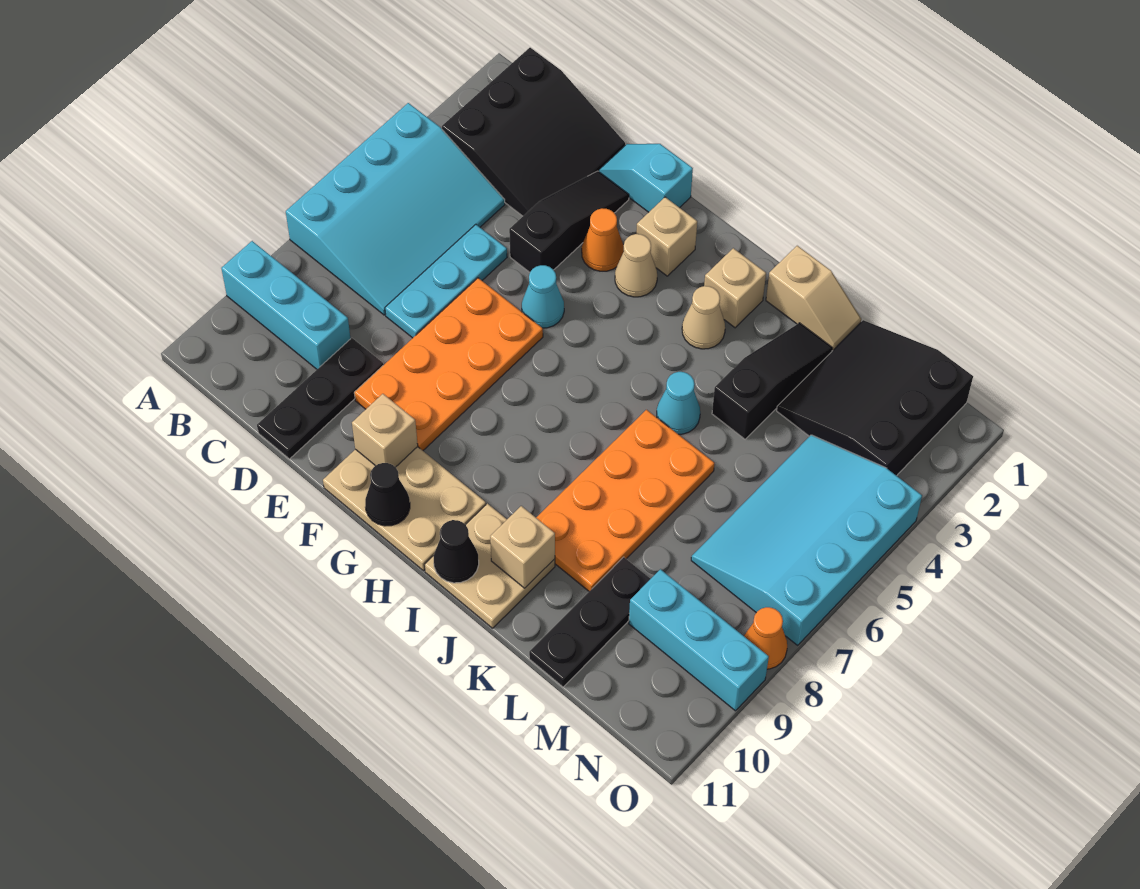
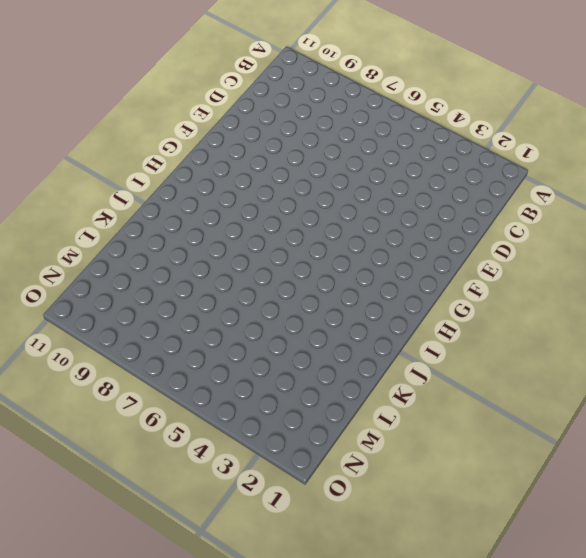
none -> cyan slope A4:C7 level 1 top A
none -> cyan brick A9:C9 level 1
none -> black slope B1:D3 level 1 top B

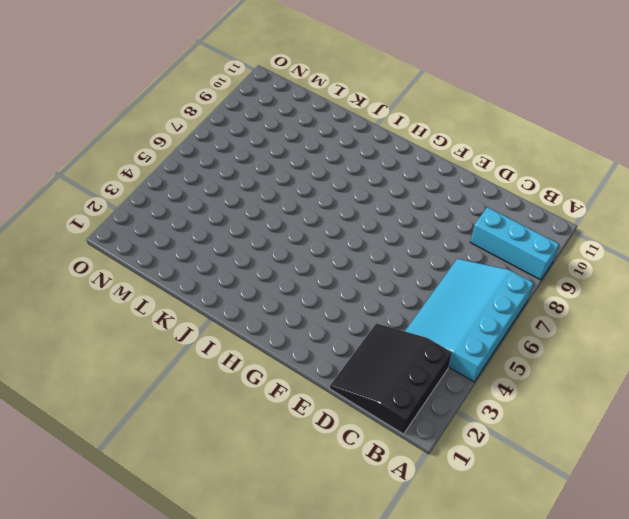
none -> cyan plate D5:D7 level 1
none -> black plate D9:D11 level 1
none -> cyan slope E1:F1 level 1 top F

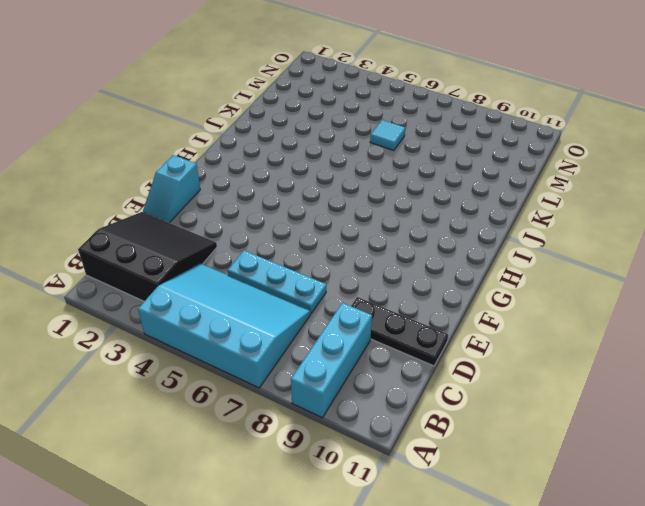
cyan tile L6 level 1 -> none
none -> black slope E2:E4 level 1 top 4
none -> orange plate E6:F9 level 1
none -> orange cone F3 level 1

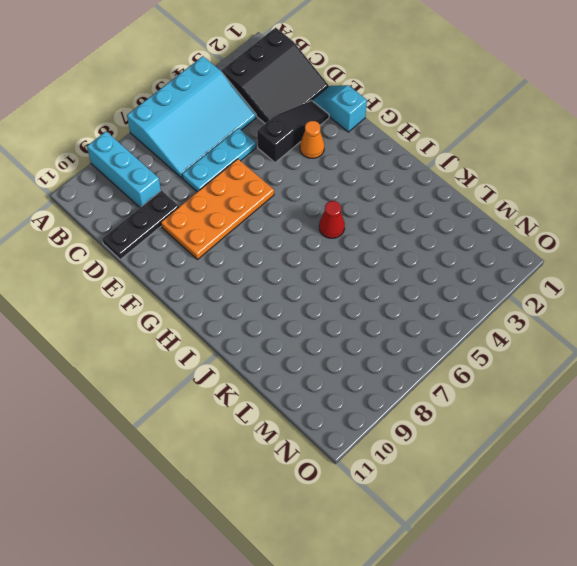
red cone I5 level 1 -> none
none -> cyan cone F5 level 1
none -> tan plate F10:H11 level 1
none -> tan brick G2 level 1

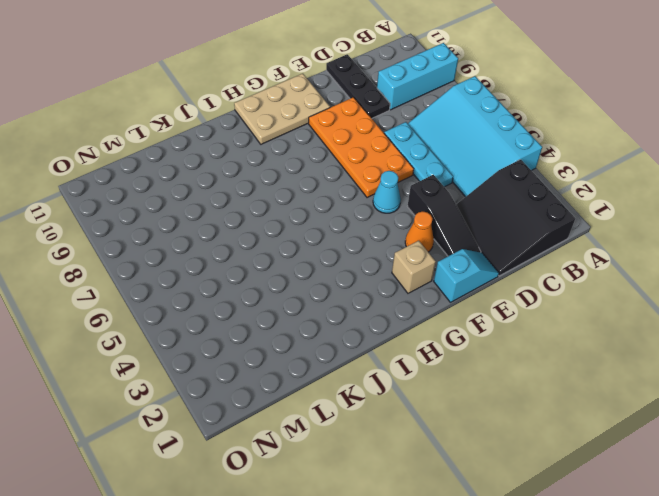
none -> tan cone G3 level 1
none -> tan brick I2 level 1
none -> tan cone I3 level 1

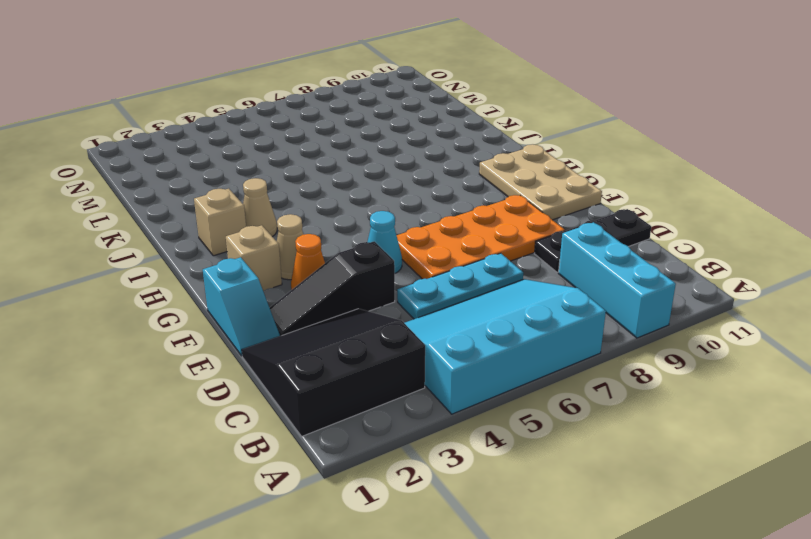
none -> tan plate I10:J11 level 1
none -> tan slope J1:K1 level 1 top J
none -> cyan cone J5 level 1

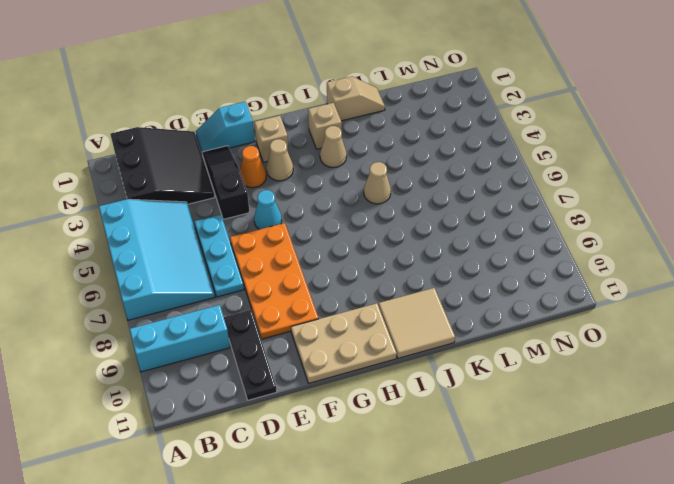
tan tile I10:J11 level 1 -> tan plate I10:J11 level 1
tan cone J5 level 1 -> cyan cone J5 level 1
none -> orange plate J6:K9 level 1
none -> black slope K2:K4 level 1 top 4
none -> black slope L1:N3 level 1 top N

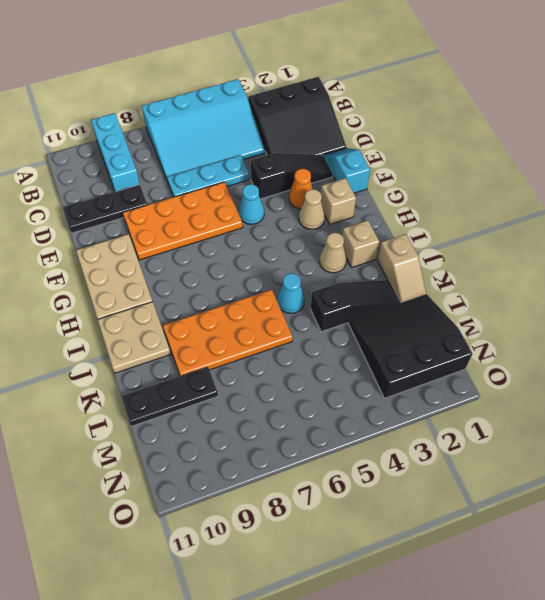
none -> cyan slope M4:O7 level 1 top O
none -> cyan brick M9:O9 level 1
none -> orange cone O8 level 1

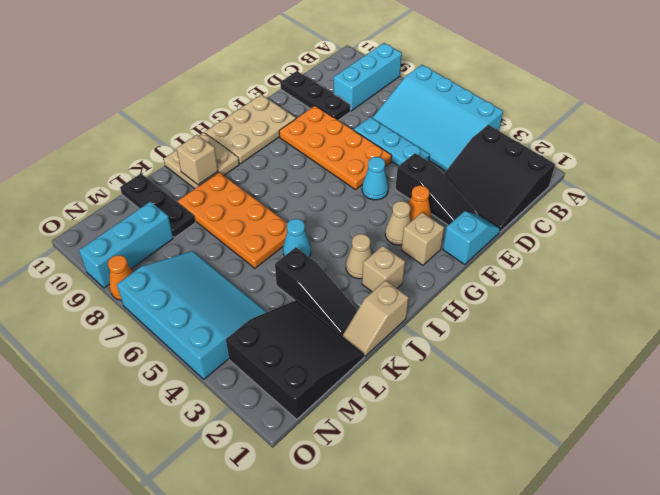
none -> tan brick F10 level 2
none -> black cone G11 level 2
none -> black cone I11 level 2

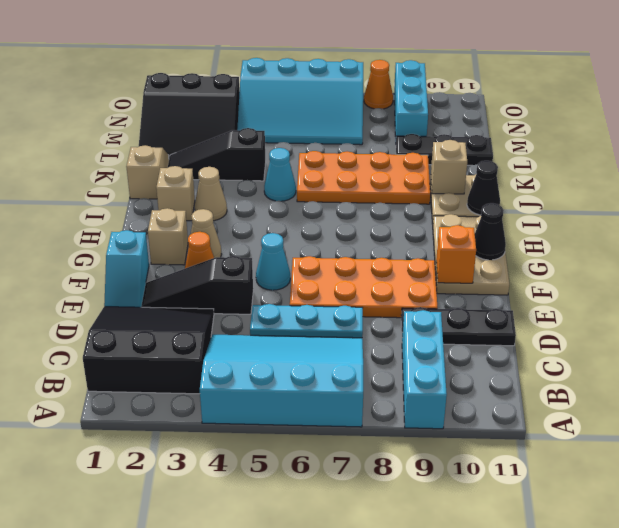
orange brick F10 level 2 -> tan brick F10 level 2

